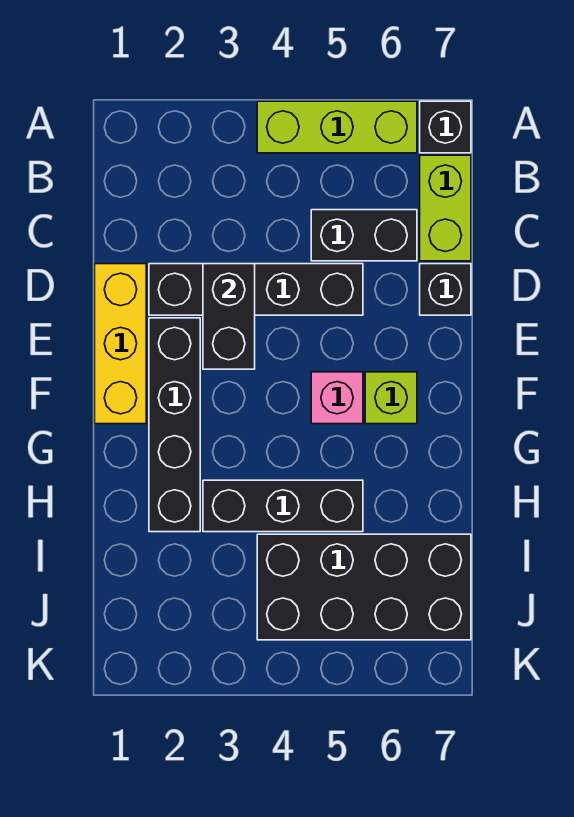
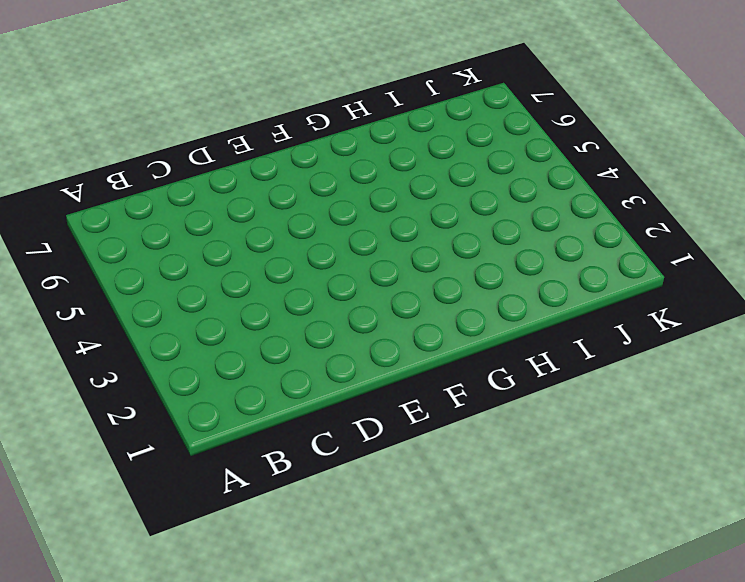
none -> lime brick A4:A6 level 1
none -> black brick A7 level 1
none -> lime brick B7:C7 level 1

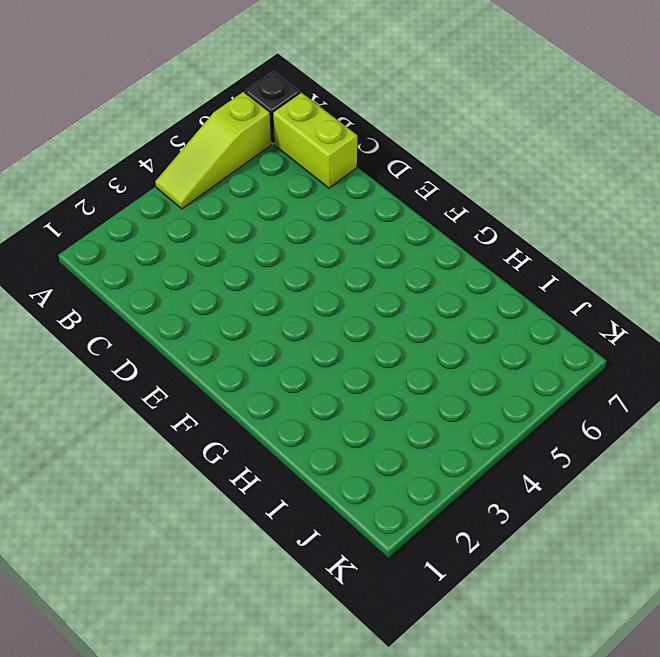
lime slope A4:A6 level 1 top 6 -> lime brick A4:A6 level 1
none -> black brick C5:C6 level 1
none -> yellow brick D1:F1 level 1
none -> black brick D2:D5 level 1

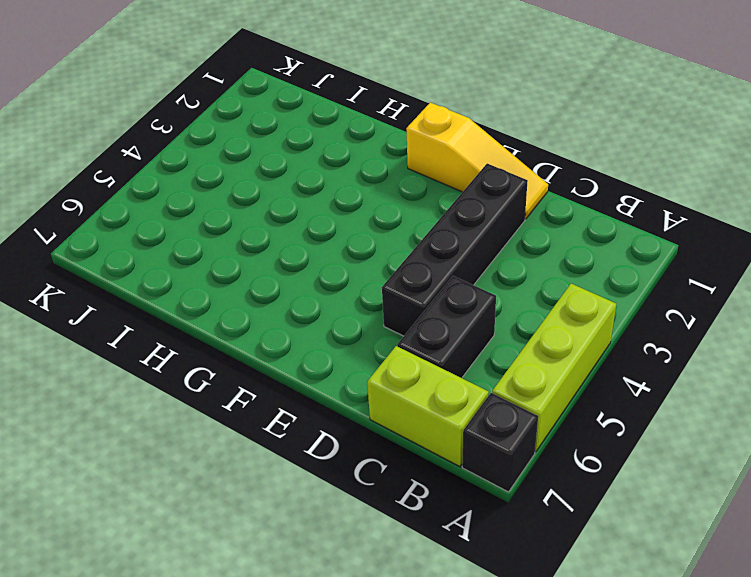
yellow slope D1:F1 level 1 top F -> yellow brick D1:F1 level 1
none -> black brick D7 level 1
none -> black brick E2:H2 level 1
none -> pink brick F5 level 1

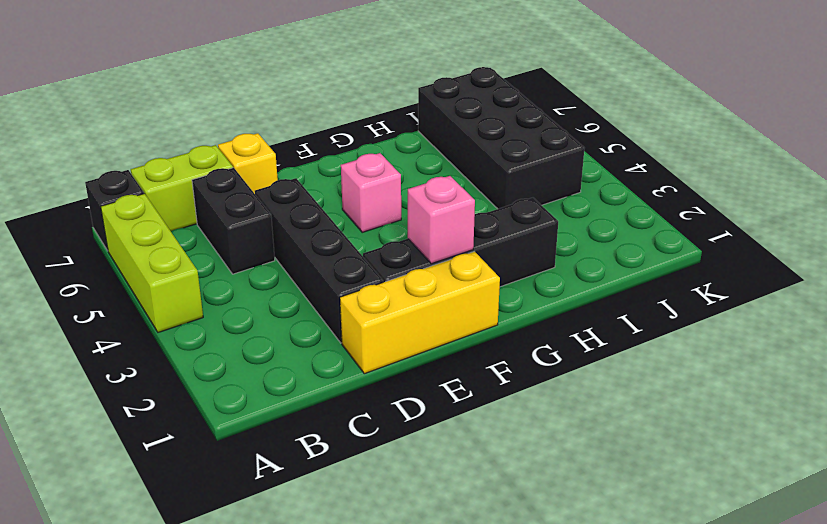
yellow brick D7 level 1 -> black brick D7 level 1
pink brick F2 level 2 -> none
none -> lime brick F6 level 1
none -> black brick H3:H5 level 1
none -> black brick D3:E3 level 2

